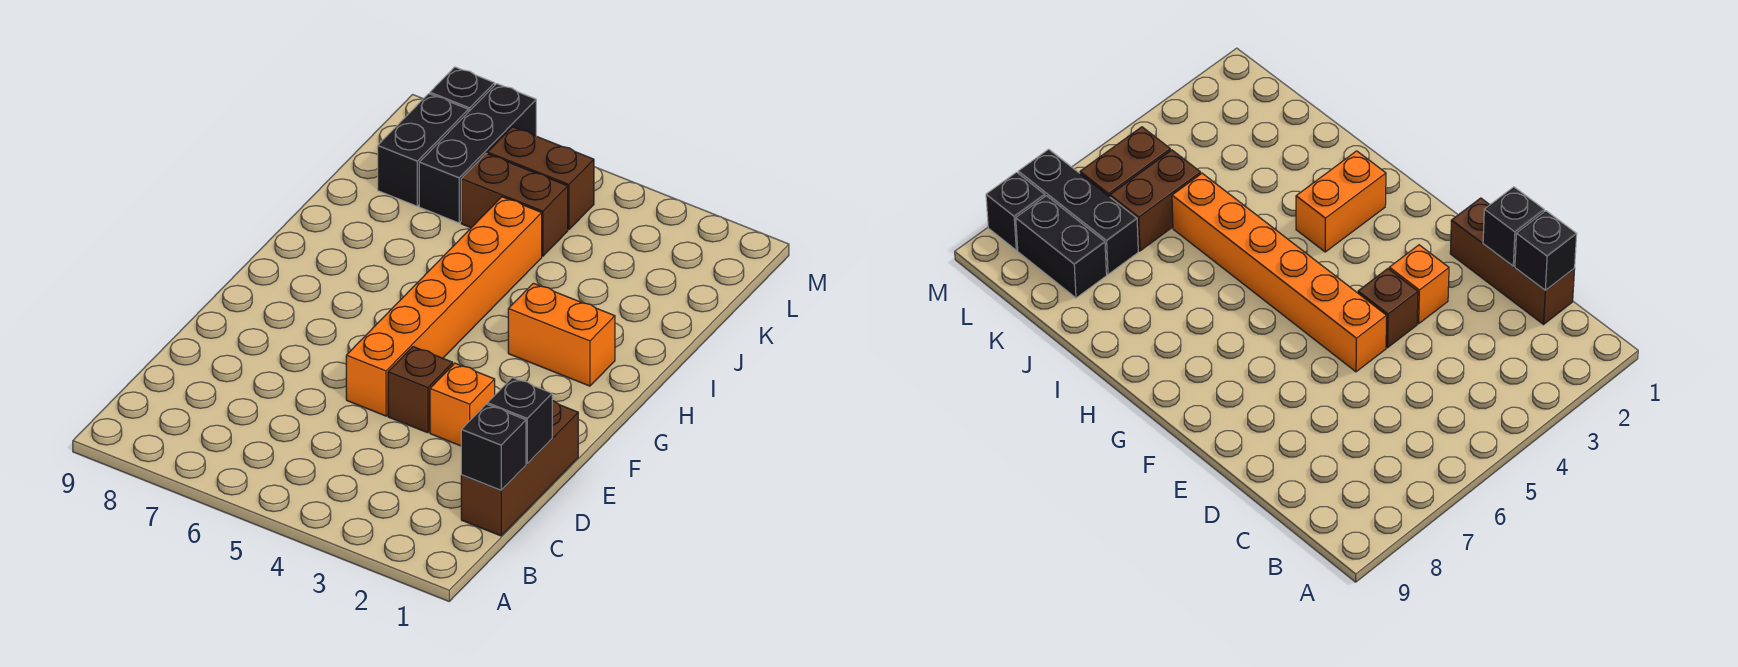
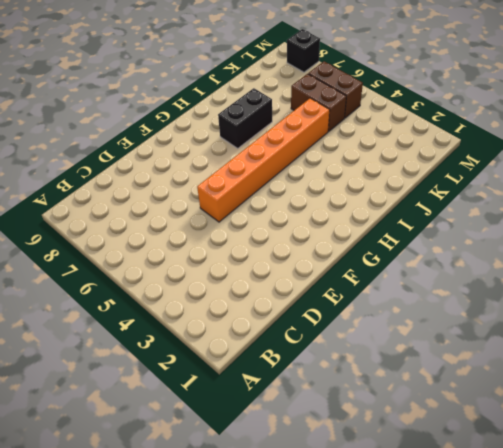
black brick H7:I7 level 1 -> black brick K8:L8 level 1
none -> brown brick C1:E1 level 1
none -> orange brick E3 level 1
none -> brown brick E4 level 1

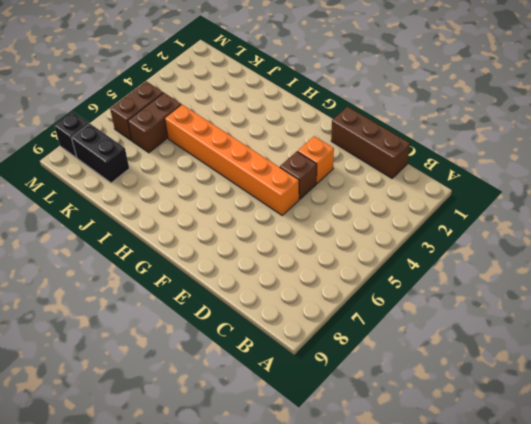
none -> orange brick H2:H3 level 1
none -> black brick K7:M7 level 1
none -> black brick C1 level 2

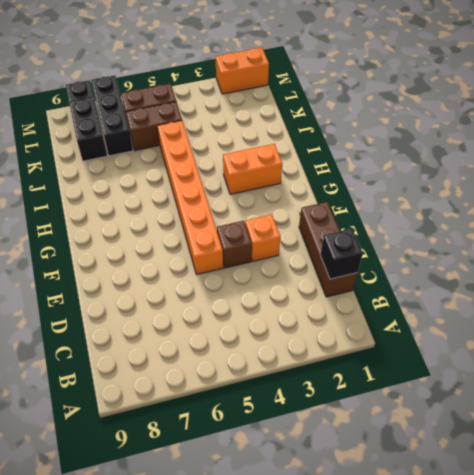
orange brick M1:M2 level 1 -> none
none -> black brick D1 level 2

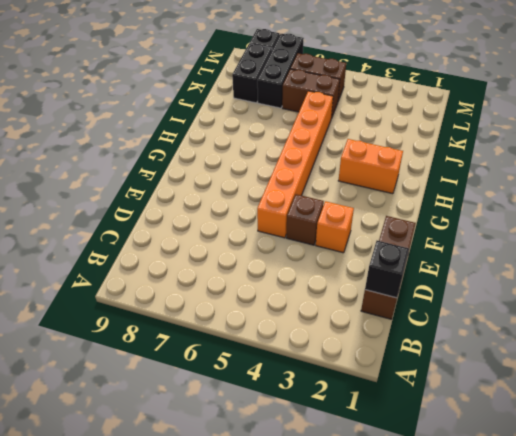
none -> black brick D1 level 2

